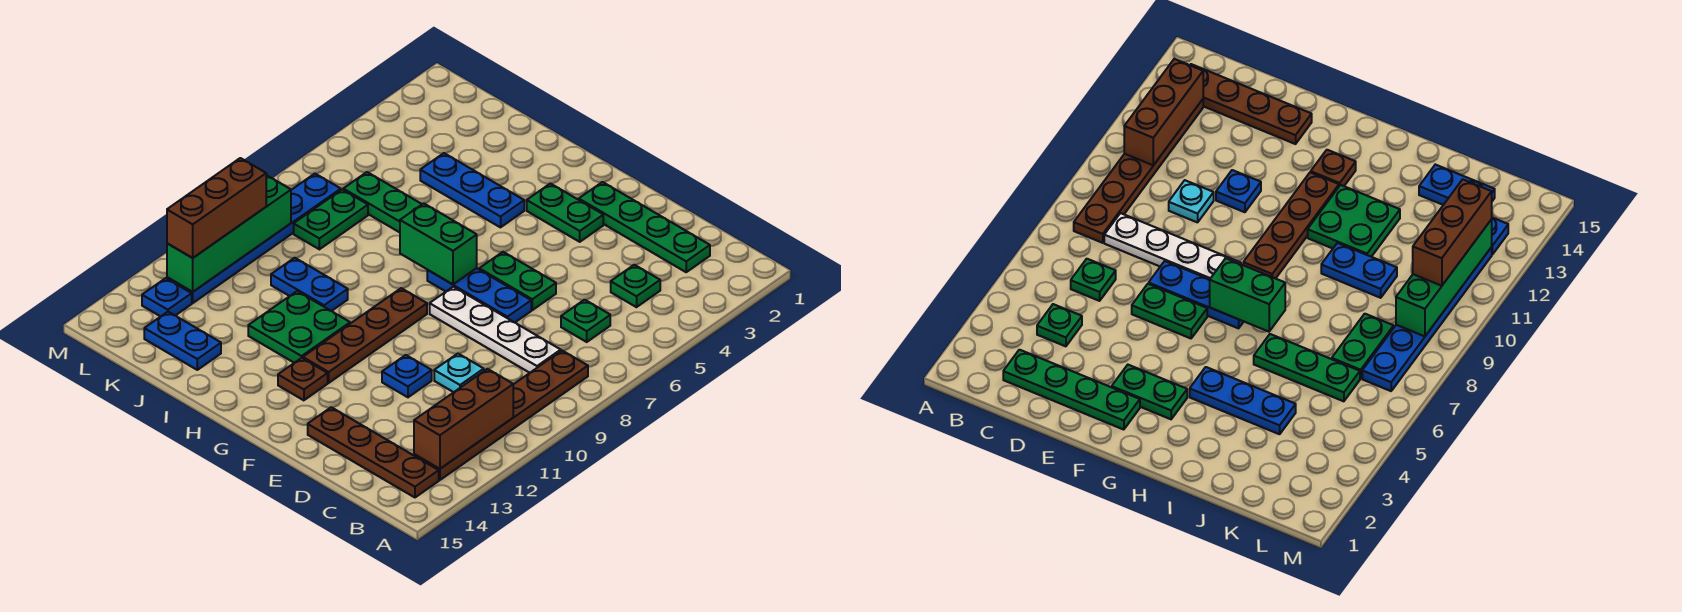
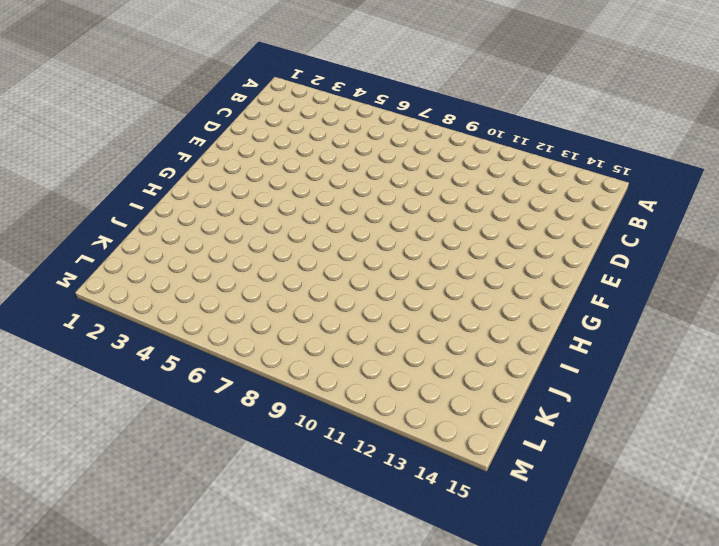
none -> brown plate B8:B13 level 1
none -> brown plate B14:E14 level 1
none -> green plate C2:F2 level 1

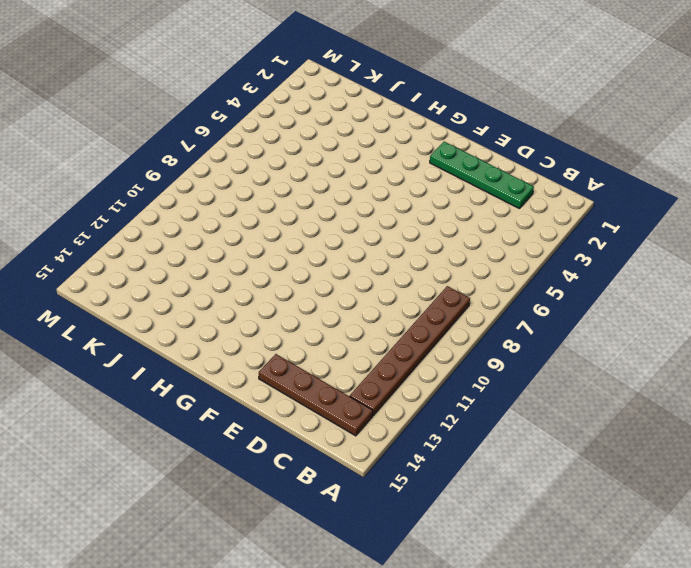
none -> green plate C4 level 1
none -> green plate C6 level 1
none -> white plate C8:F8 level 1

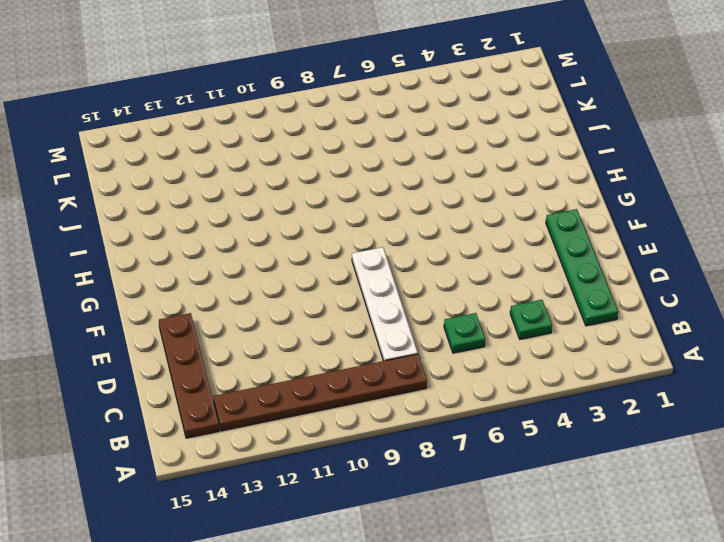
none -> cyan plate D10 level 1
none -> green plate E6:F6 level 1
none -> blue plate E7:G7 level 1

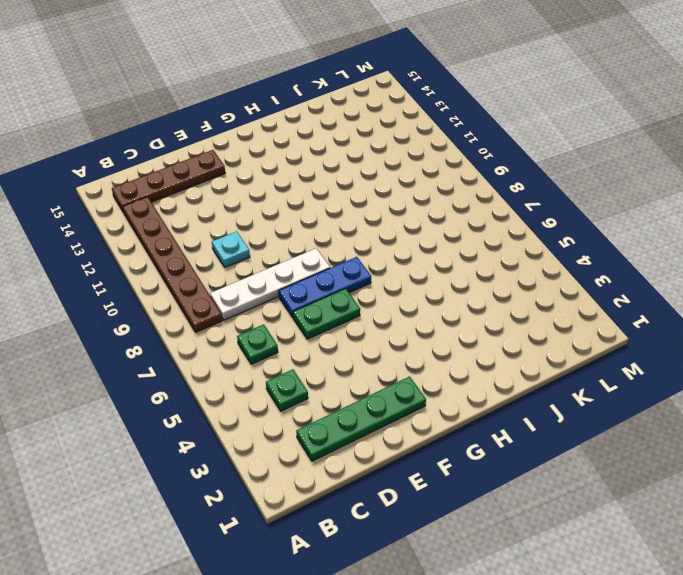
none -> blue plate E11 level 1
none -> green plate F3:G3 level 1
none -> brown plate G9:G12 level 1

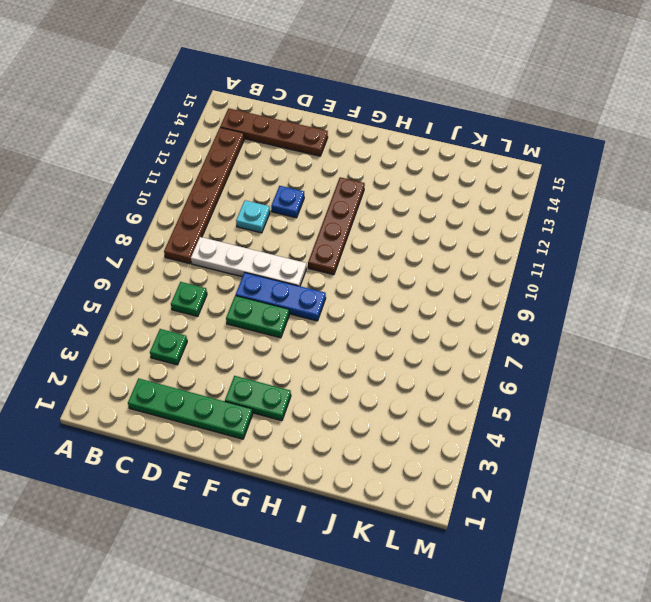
none -> brown plate G13 level 1
none -> blue plate H4:J4 level 1
none -> green plate H11:I12 level 1

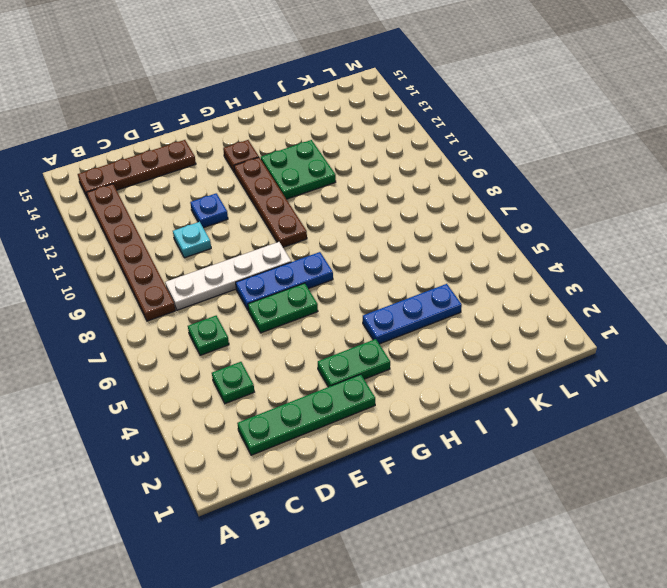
none -> green plate I6:K6 level 1
none -> blue plate I10:J10 level 1
none -> blue plate J14:K14 level 1

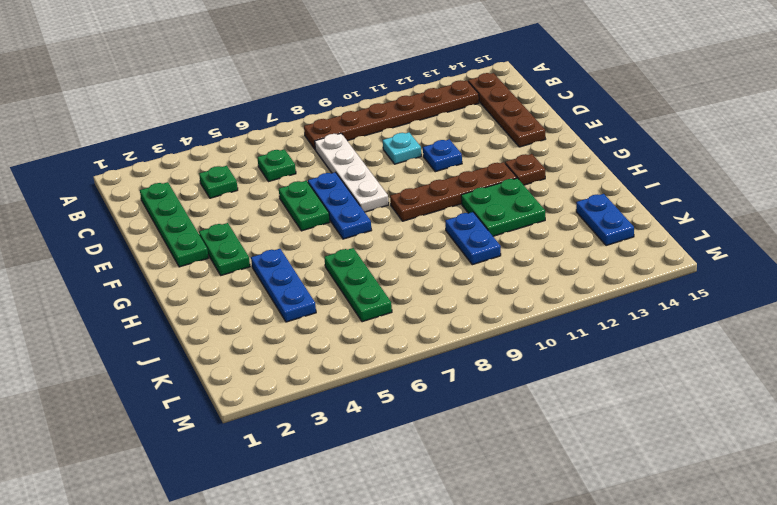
none -> green plate K7:K8 level 1
none -> blue plate L7:L12 level 1
none -> blue plate L13 level 1

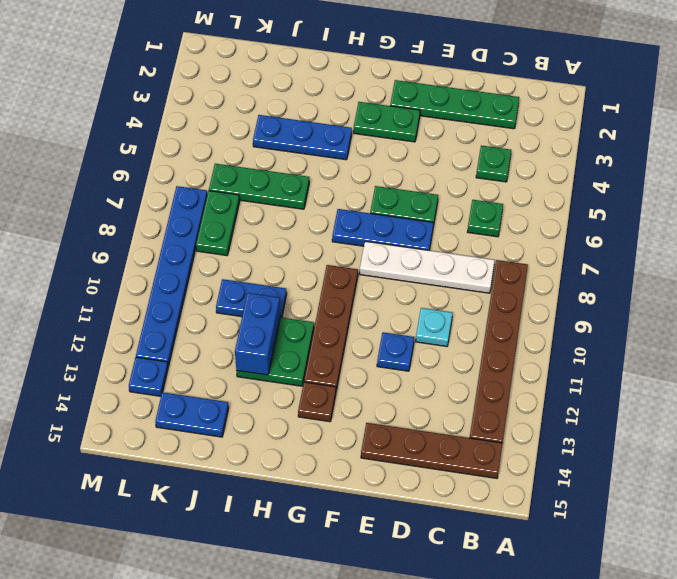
blue brick I11:I12 level 2 -> none
none -> brown brick B11:B13 level 2
none -> green brick G7:H7 level 2
none -> green brick L9:L12 level 2

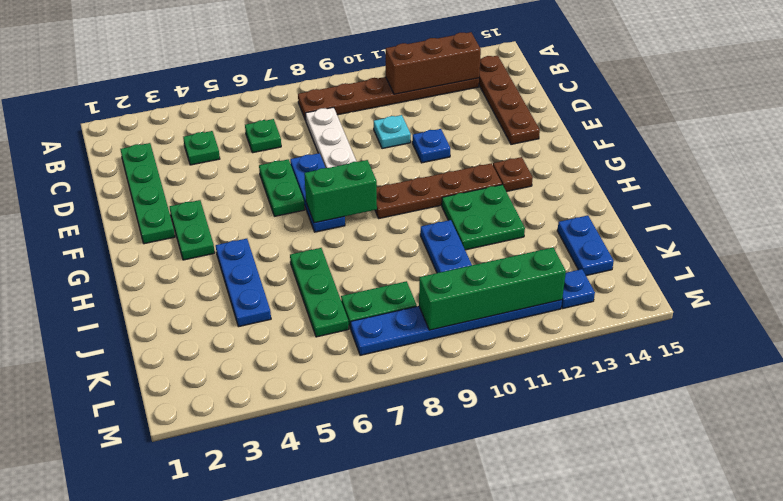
green brick G7:G8 level 2 -> green brick G7:H7 level 2
none -> brown brick L10:L12 level 3

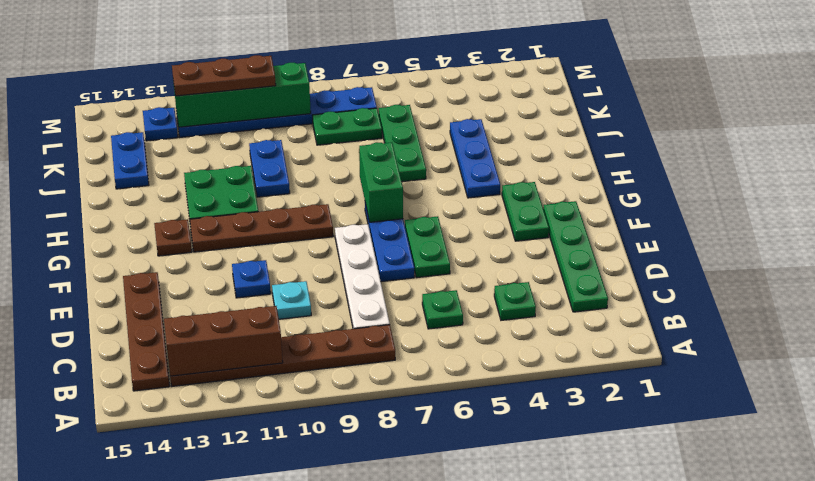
brown plate L10:L12 level 3 -> brown brick L10:L12 level 3

